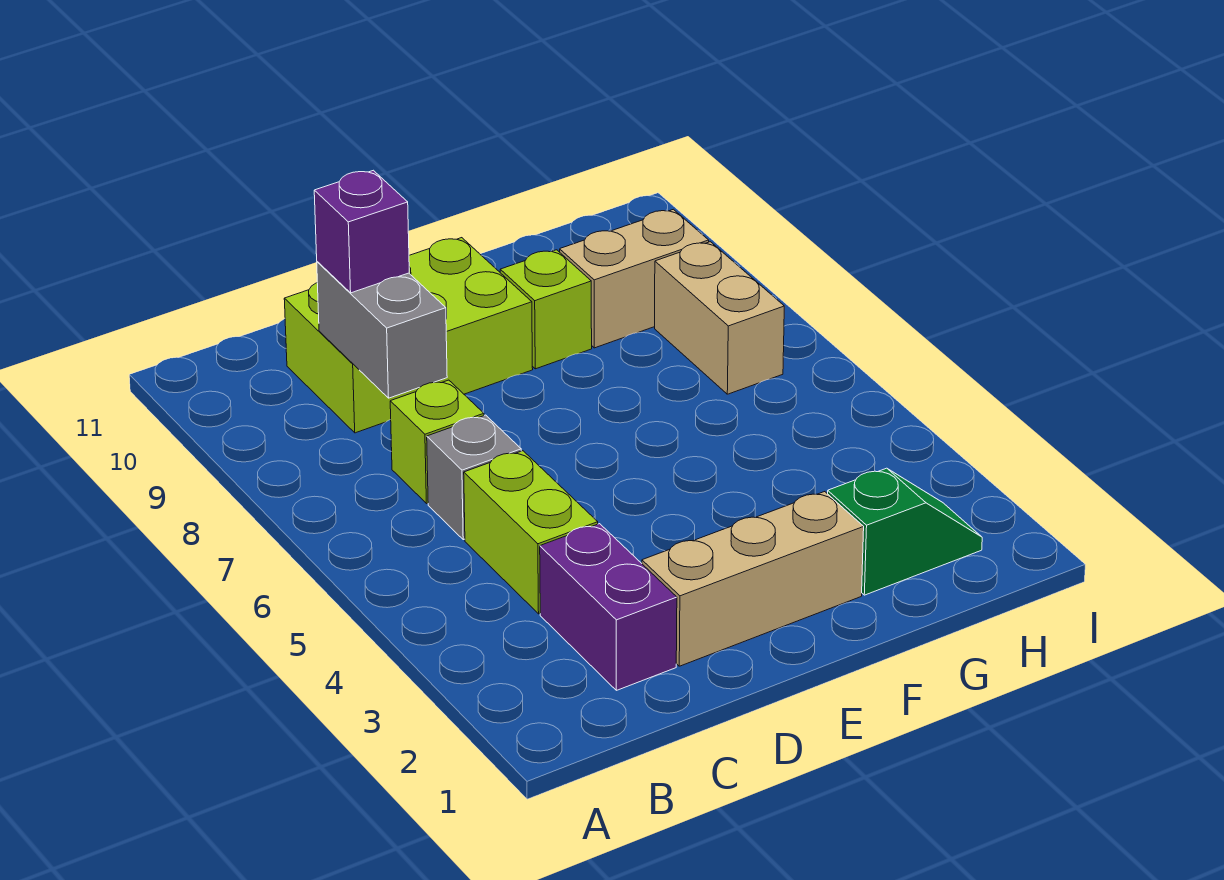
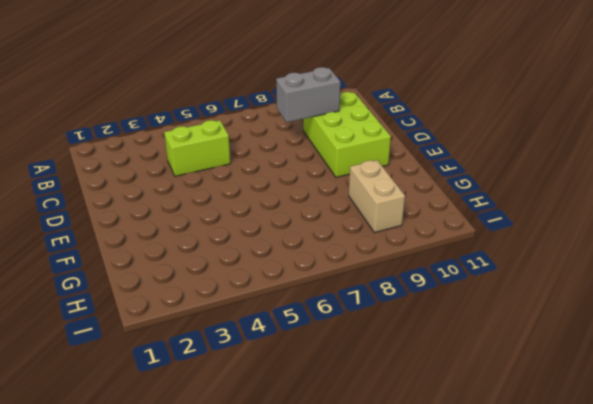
none -> purple brick C2:C3 level 1
none -> grey brick C6 level 1
none -> lime brick C7 level 1

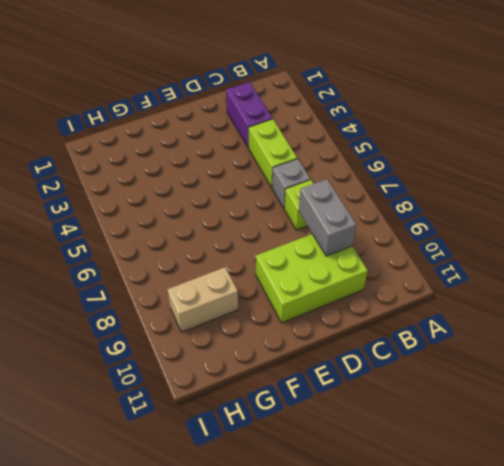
none -> tan brick D2:F2 level 1
none -> lime brick F9 level 1
none -> green slope G2:H2 level 1 top G

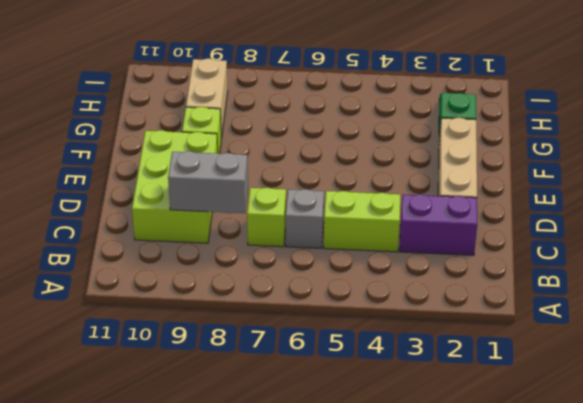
none -> tan brick H7:H8 level 1
none -> purple brick C9 level 3

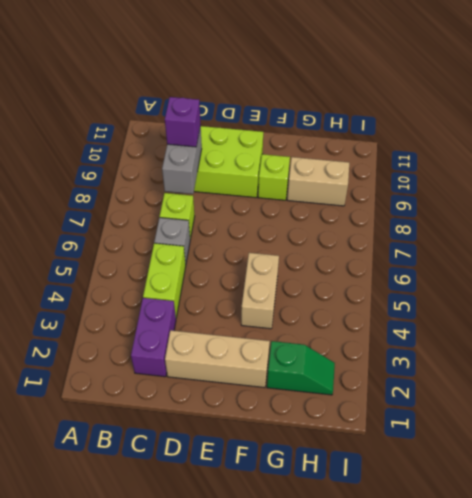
tan brick F4:F5 level 1 -> tan brick H7:H8 level 1

